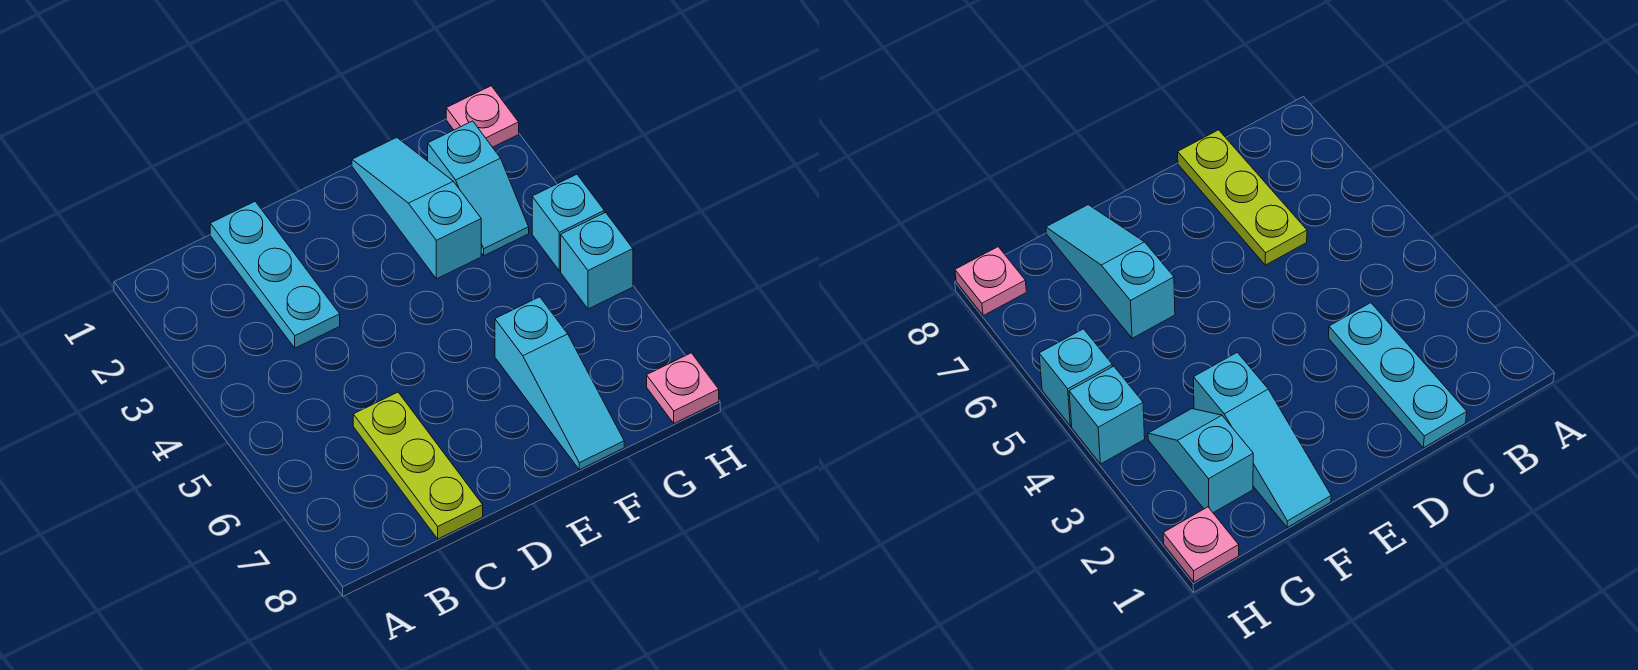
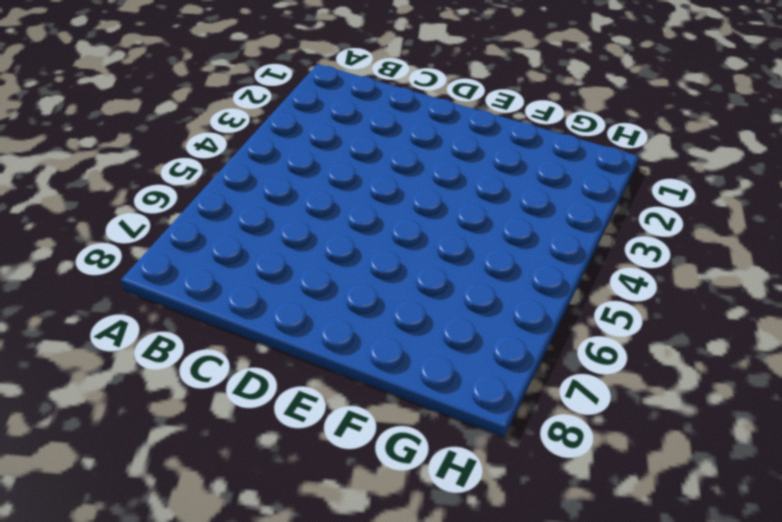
none -> cyan plate C1:C3 level 1
none -> lime plate C6:C8 level 1

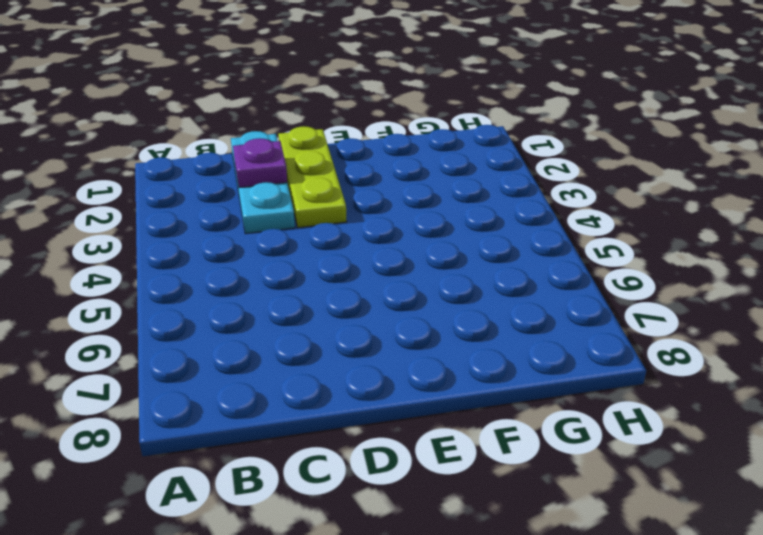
purple plate C2 level 2 -> none
lime plate D1:D3 level 1 -> lime plate C6:C8 level 1
none -> cyan slope F1:F3 level 1 top 3
none -> cyan slope F6:F8 level 1 top 6

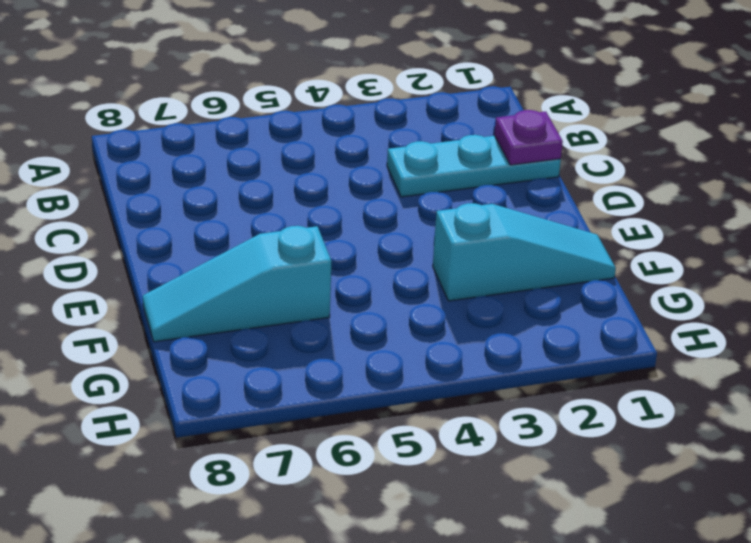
purple plate C1 level 2 -> none
none -> lime plate C6:C8 level 1
none -> cyan slope G2:G3 level 1 top 2

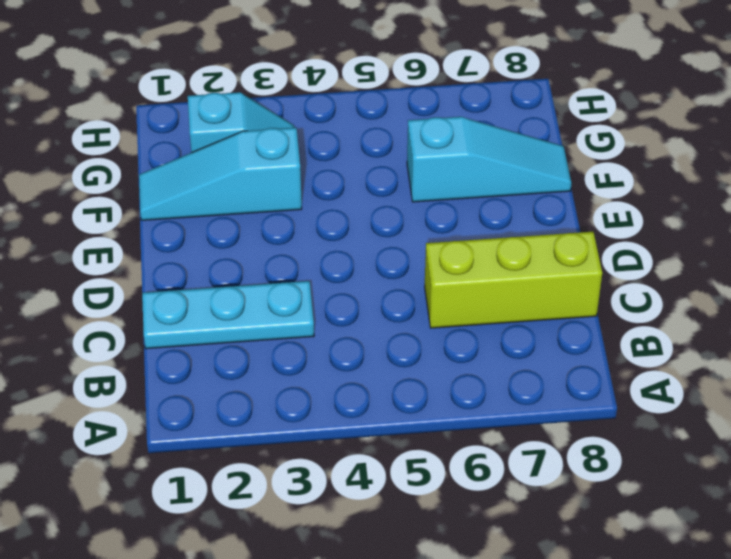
lime brick C6:C8 level 1 -> lime plate C6:C8 level 1
none -> pink plate H1 level 1
none -> cyan brick H4 level 1

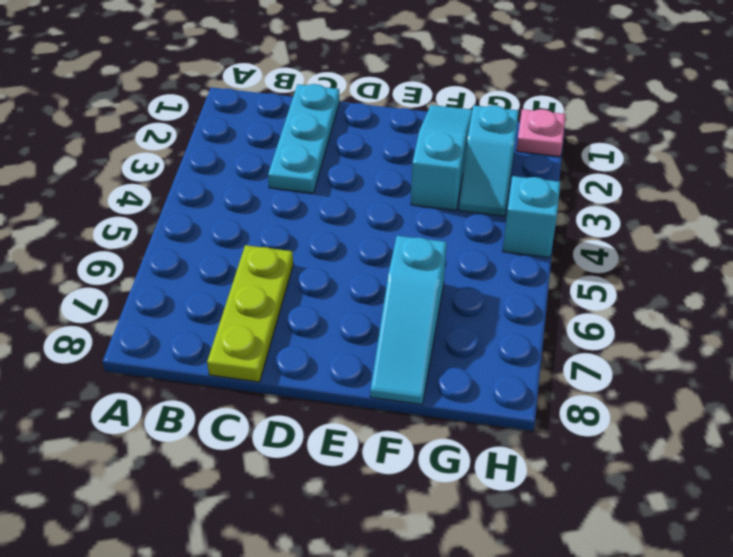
none -> cyan brick H5 level 1
none -> pink plate H8 level 1

